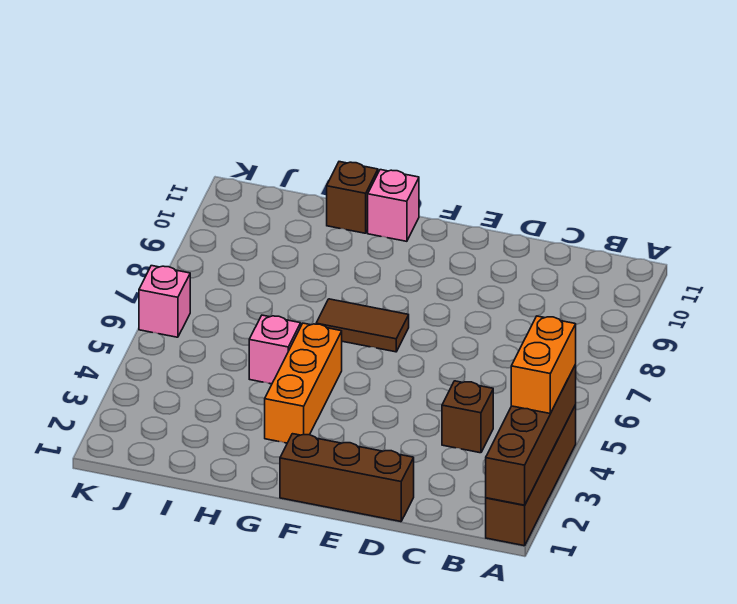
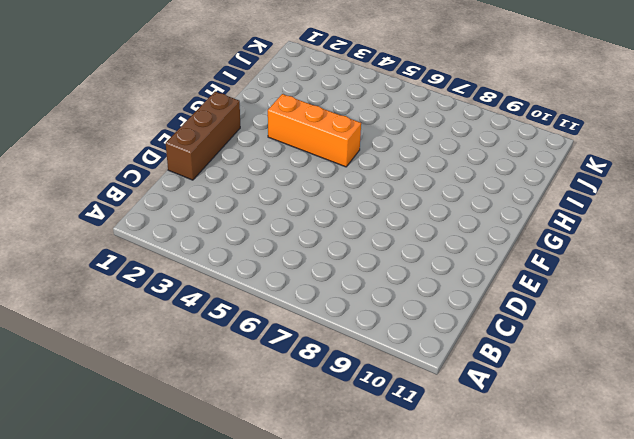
none -> brown brick A1:A4 level 1
none -> brown brick C4 level 1

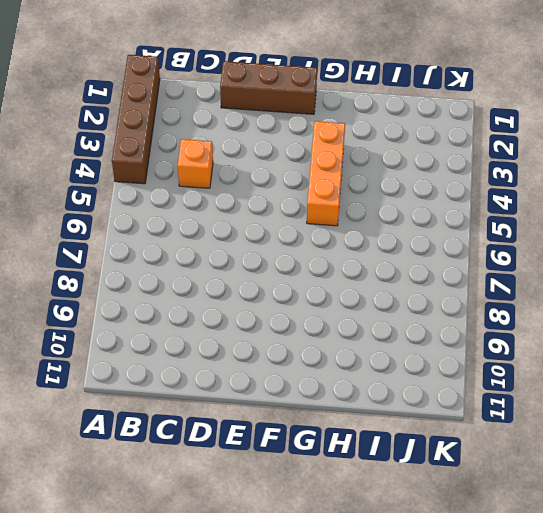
orange brick C4 level 1 -> brown brick C4 level 1
none -> brown tile F7:G7 level 1
none -> pink brick G11 level 1

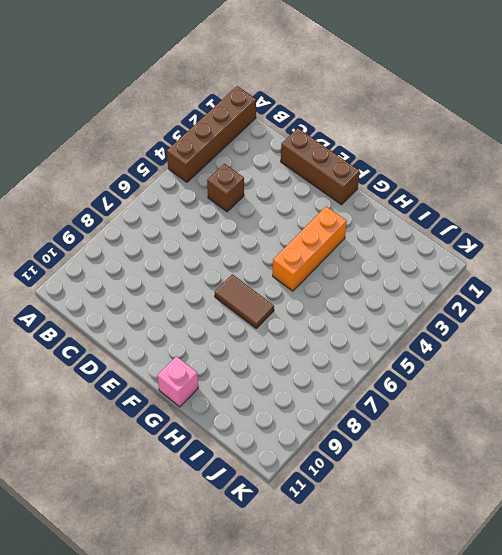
none -> pink brick H5 level 1
none -> brown brick H11 level 1

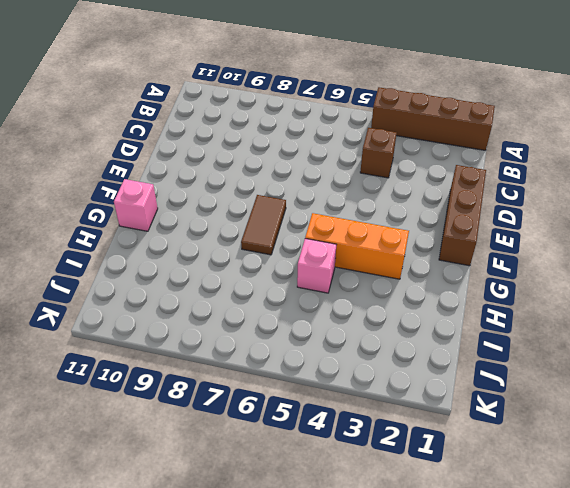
none -> brown brick H11 level 1
none -> pink brick K6 level 1

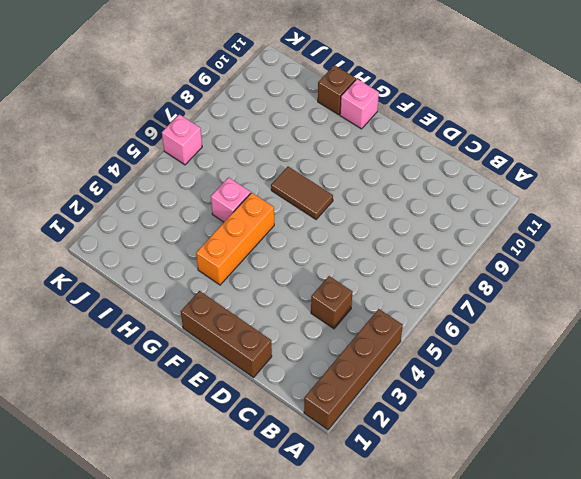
none -> brown brick A1:A4 level 2
none -> orange brick A3:A4 level 3

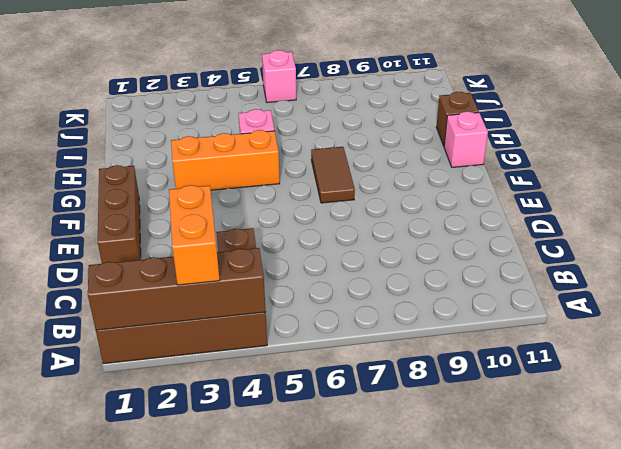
orange brick A3:B3 level 3 -> orange brick A3:A4 level 3

